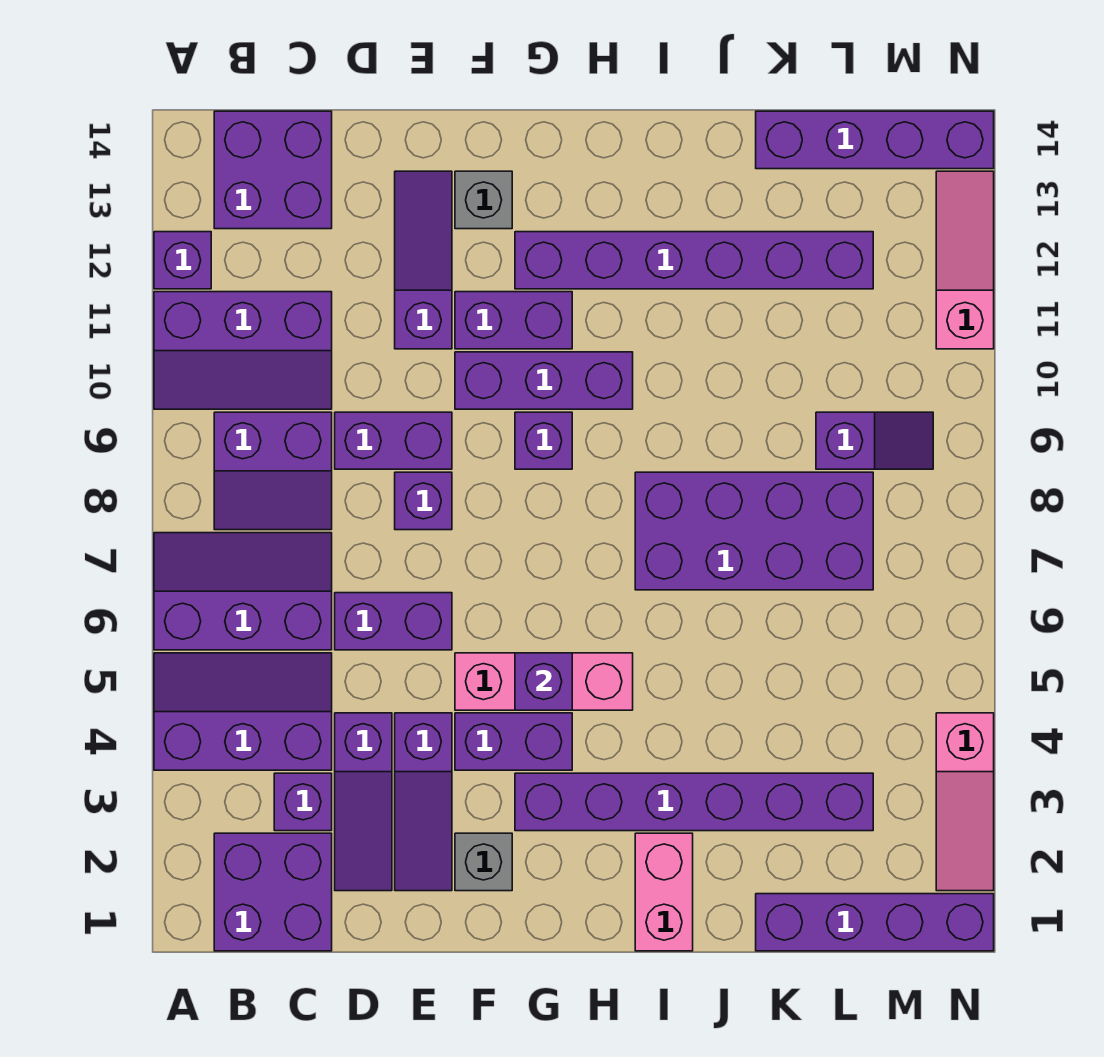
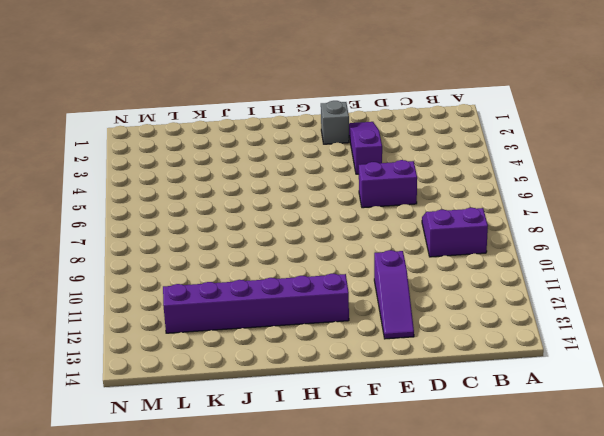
none -> purple slope A4:C5 level 1 top 4
none -> purple slope A6:C7 level 1 top 6
none -> purple slope A10:C11 level 1 top 11
none -> purple brick A12 level 1

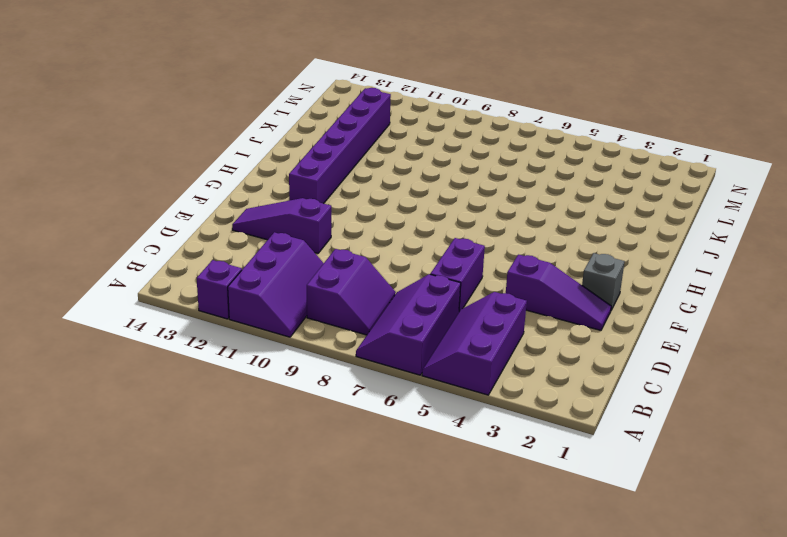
none -> purple brick B1:C2 level 1
none -> purple brick B13:C14 level 1
none -> purple brick C3 level 1
none -> purple slope D2:D4 level 1 top 4

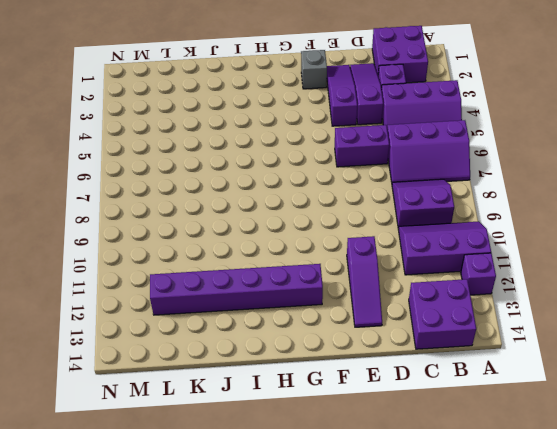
none -> purple brick D9:E9 level 1
none -> purple brick E8 level 1
none -> purple brick F4:G4 level 1
none -> pink brick F5:H5 level 1

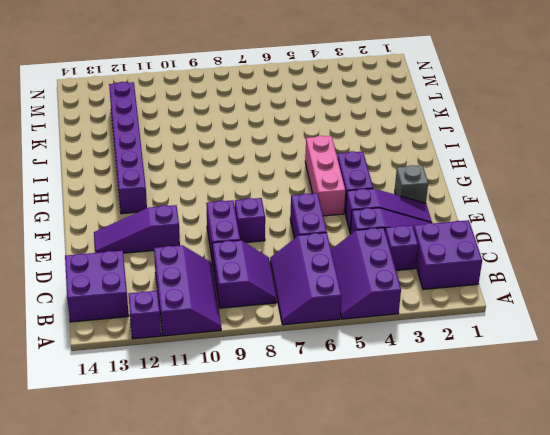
none -> purple brick F10:H10 level 1
none -> purple brick F11:G11 level 1
none -> grey brick F13 level 1
none -> purple brick G3:L3 level 1

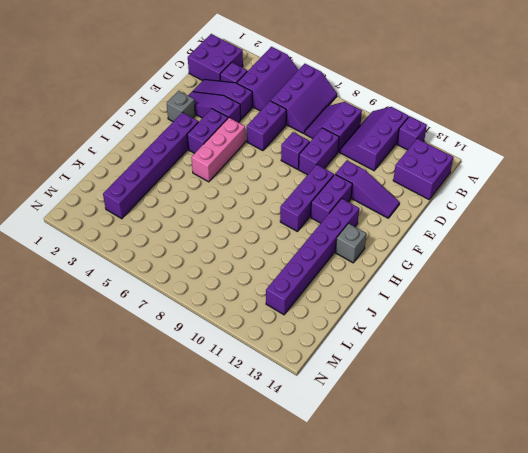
grey brick H13 level 1 -> grey brick F13 level 1
none -> purple brick G9 level 1
none -> pink brick I1:I2 level 1
none -> purple brick I7:L8 level 1
none -> purple brick K1:N1 level 1

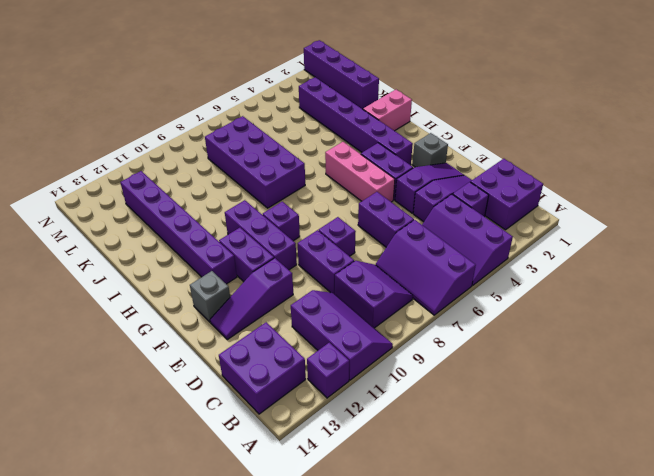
none -> purple brick K14:N14 level 1
none -> purple slope L9:M9 level 1 top L
none -> pink slope N2:N4 level 1 top 4
none -> pink slope N11:N13 level 1 top 11

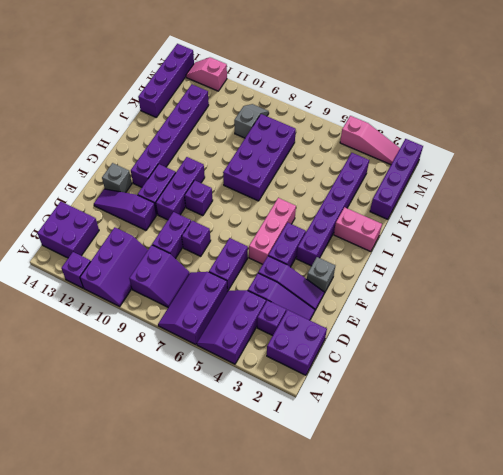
grey slope L9:M9 level 1 top L -> purple slope L9:M9 level 1 top L
pink slope N12:N13 level 1 top 12 -> pink slope N11:N13 level 1 top 11
none -> purple brick G5 level 2

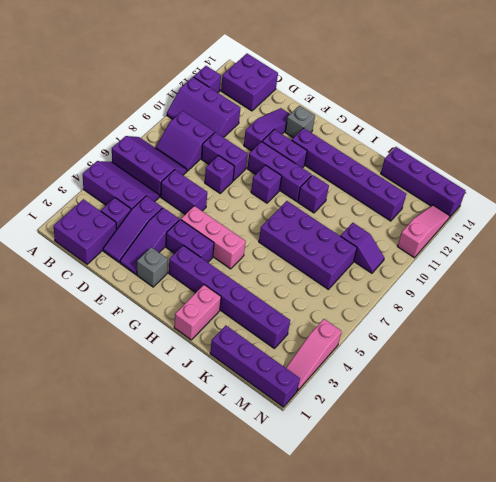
purple brick I10 level 1 -> purple brick G5 level 2

